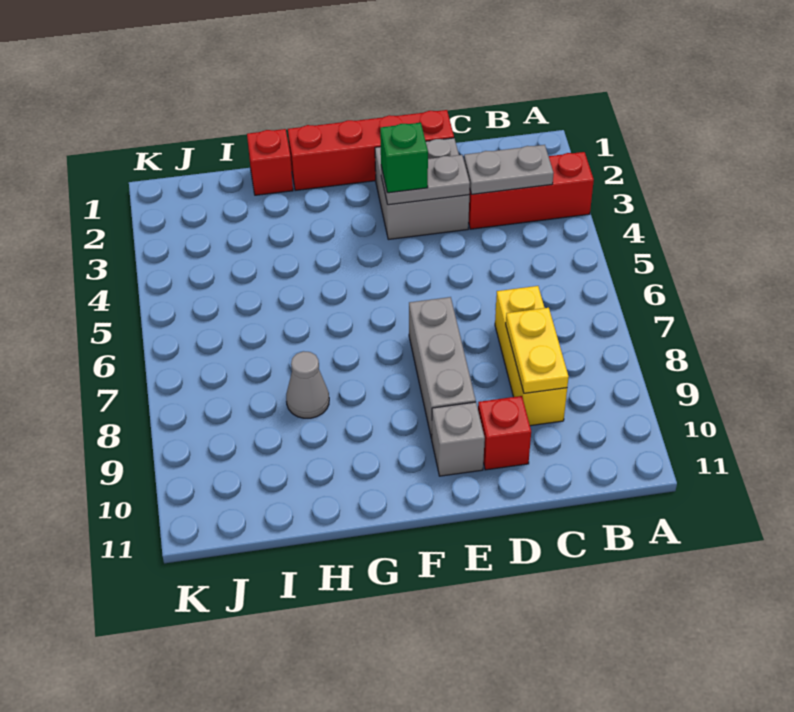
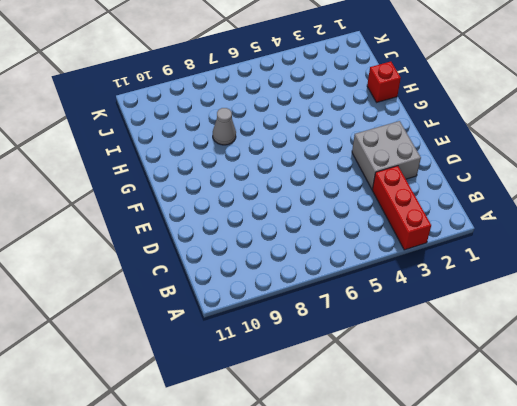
none -> yellow brick C7:C9 level 1
none -> red brick D1:G1 level 1
none -> red brick D10 level 1

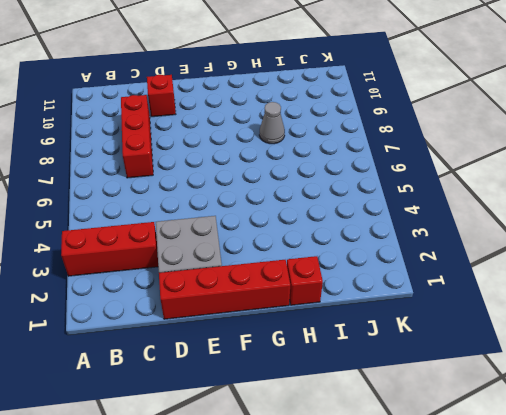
red brick C7:C9 level 1 -> yellow brick C7:C9 level 1
none -> grey brick E7:E9 level 1
none -> grey brick E10 level 1
none -> grey plate B3:C3 level 2

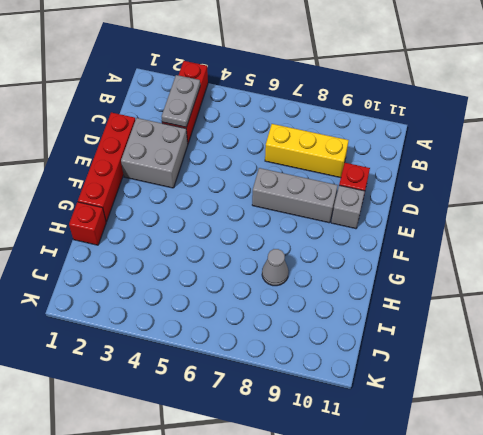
none -> yellow plate C8:C9 level 2
none -> grey plate D3:E3 level 2
none -> green brick E3 level 3

